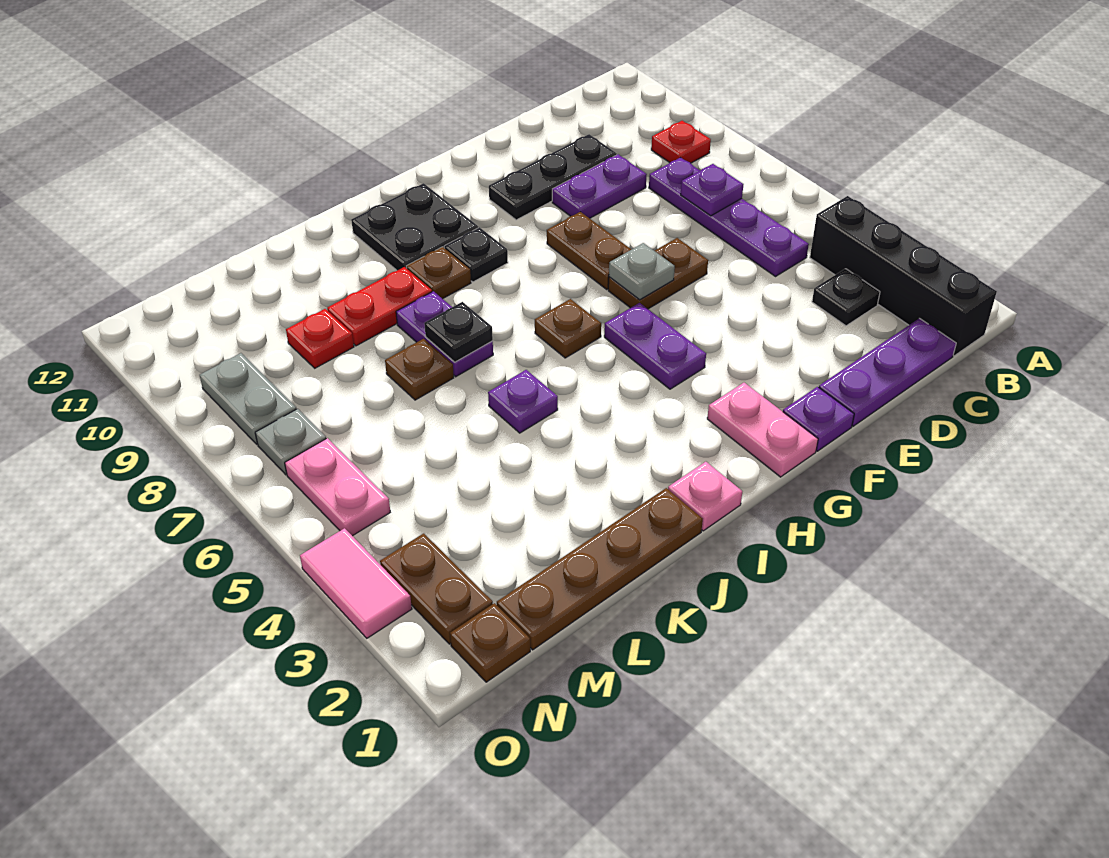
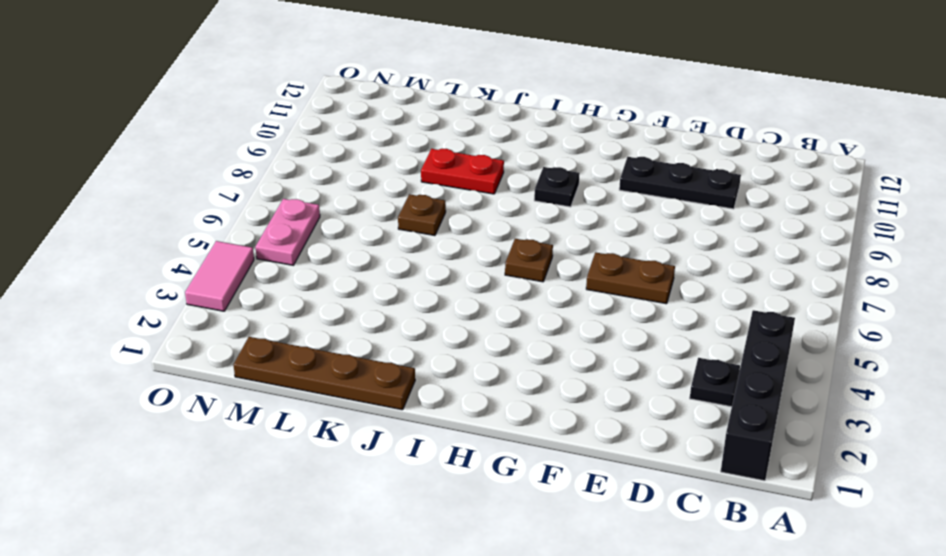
none -> red plate B9 level 1
none -> purple plate C1:E1 level 1
none -> purple plate C5:C8 level 1
none -> purple plate D9:E9 level 1

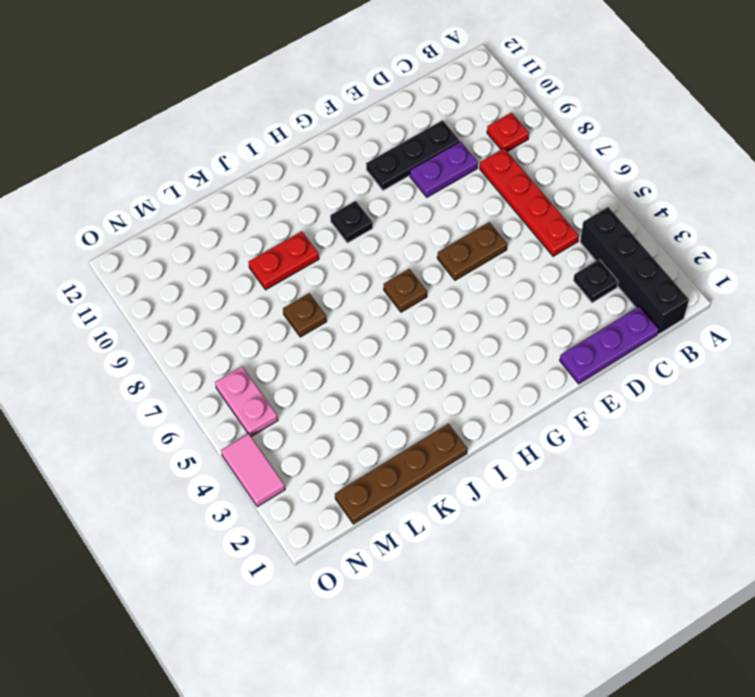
red plate C5:C8 level 1 -> purple plate C5:C8 level 1
none -> purple plate F1 level 1
none -> brown plate F7:F8 level 1
none -> pink plate G1:G2 level 1
none -> purple plate G4:G5 level 1

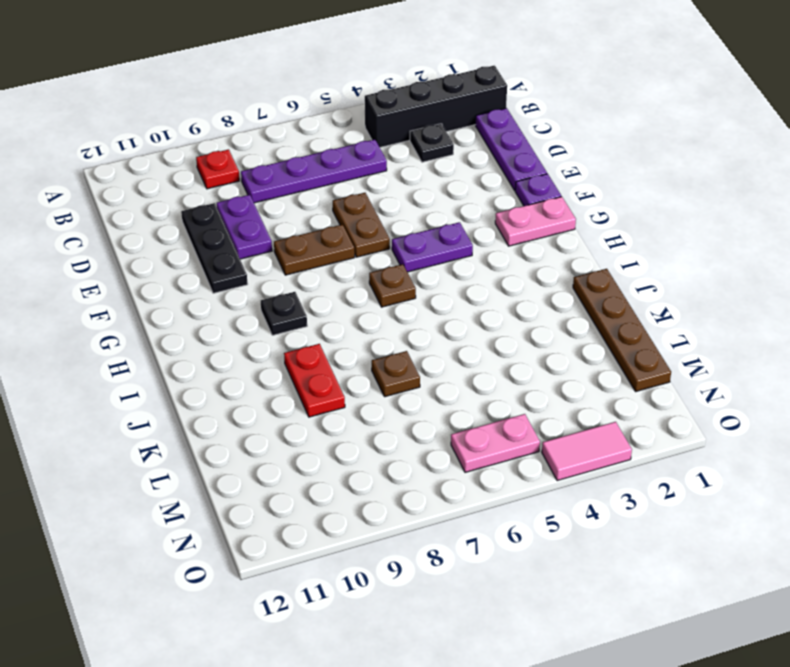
none -> black plate H10:I11 level 1
none -> pink plate I1 level 1
none -> brown plate I9 level 1
none -> purple plate J5 level 1

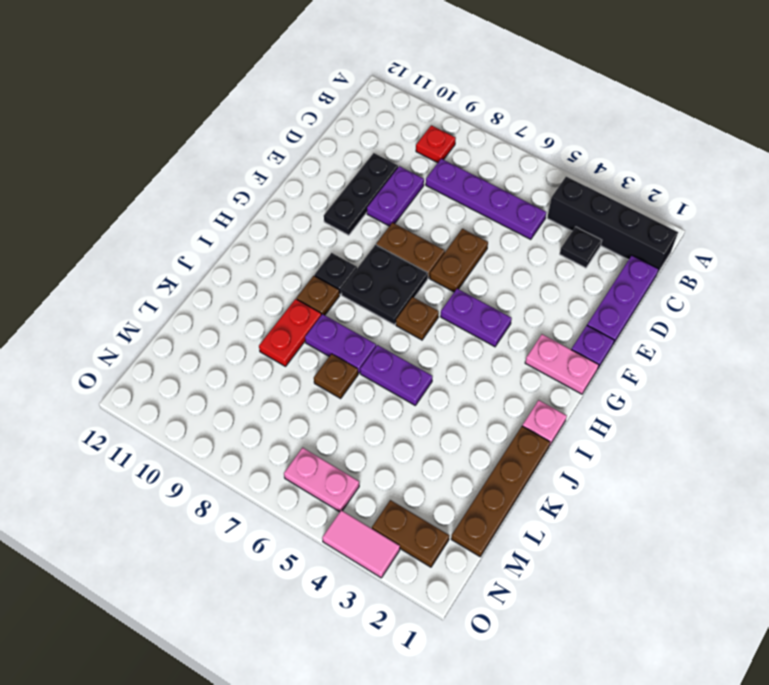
black plate G7:H8 level 1 -> black plate H10:I11 level 1
purple plate J5:J6 level 1 -> purple plate J5 level 1
none -> red plate L9 level 1
none -> brown plate N1 level 1
none -> grey plate N7 level 1
none -> grey plate N8:N9 level 1

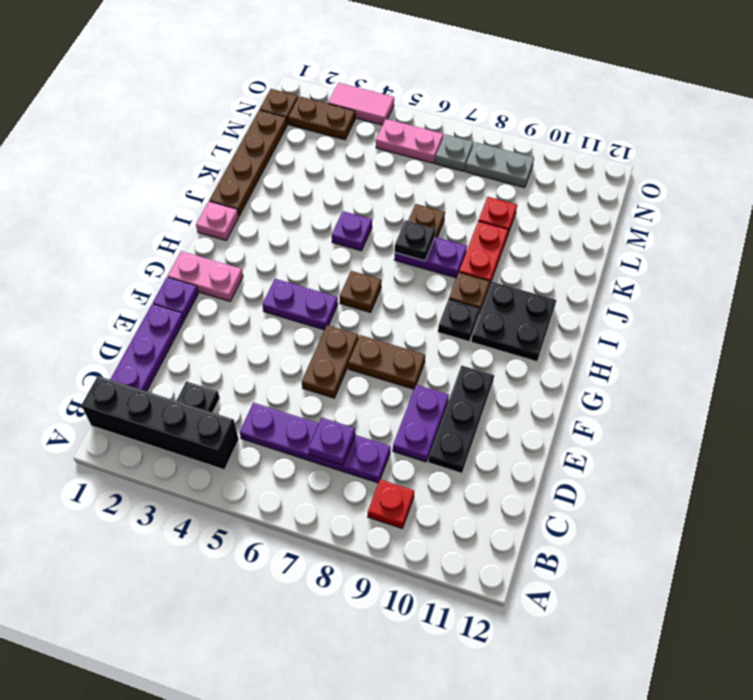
none -> grey plate F6 level 2

